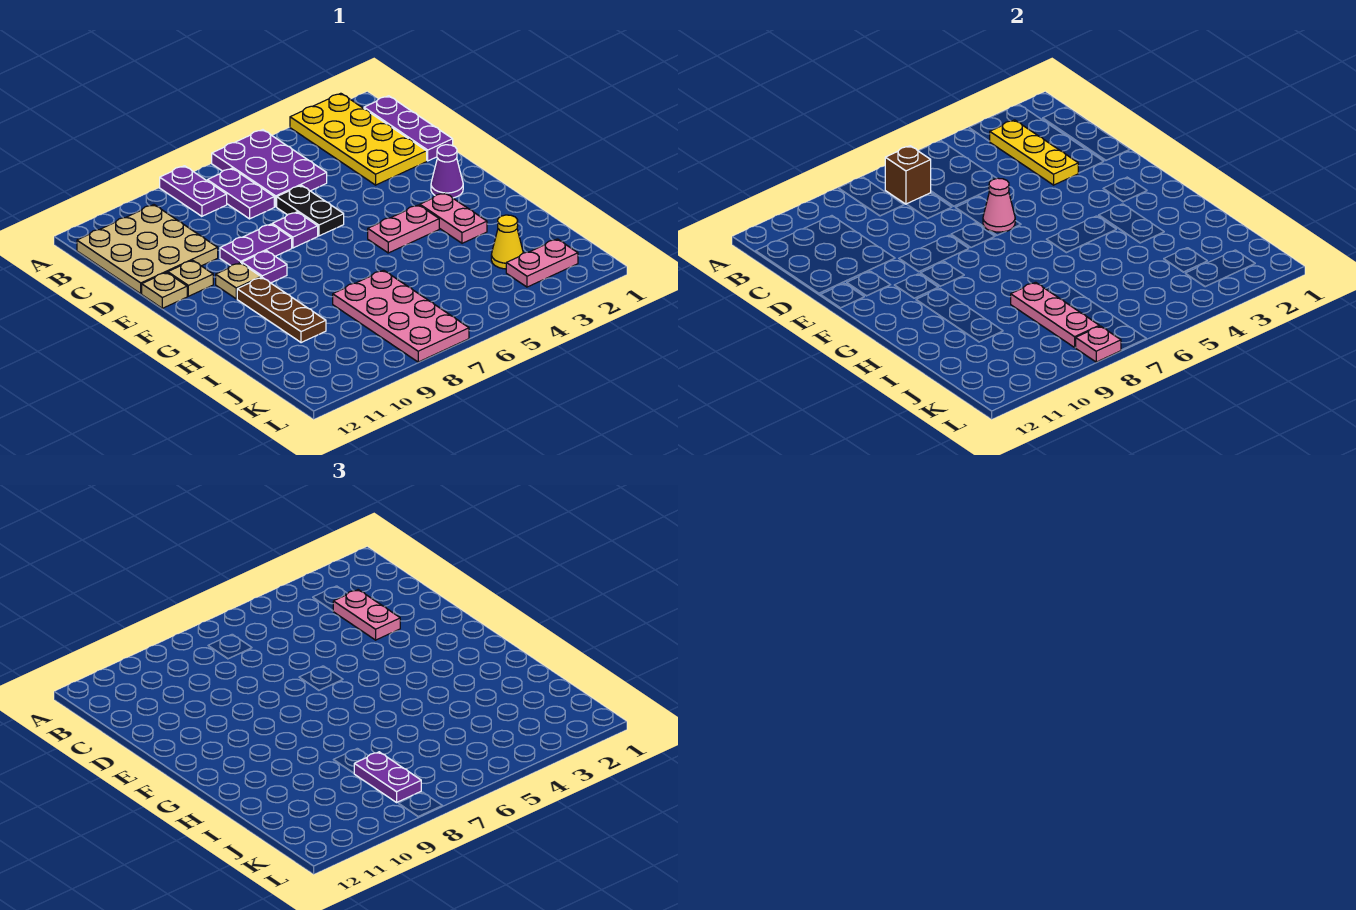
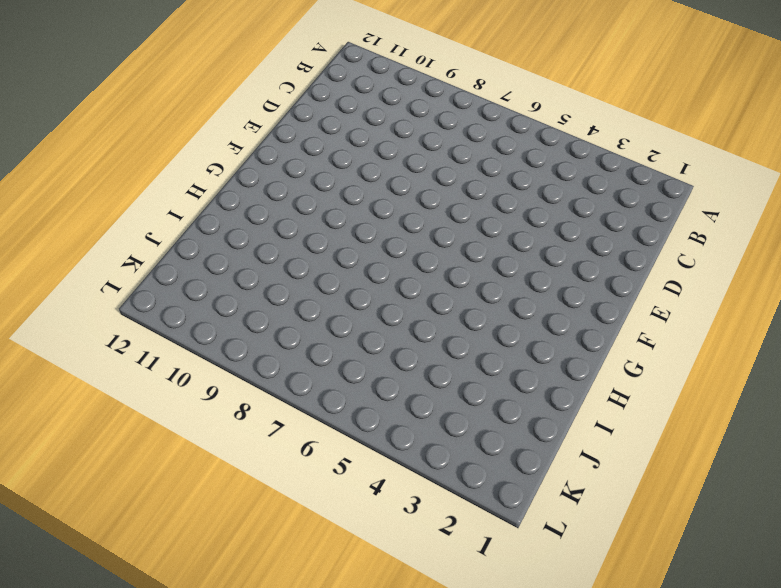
none -> yellow plate A2:D3 level 1
none -> purple plate A5:C6 level 1
none -> purple plate A8:B8 level 1

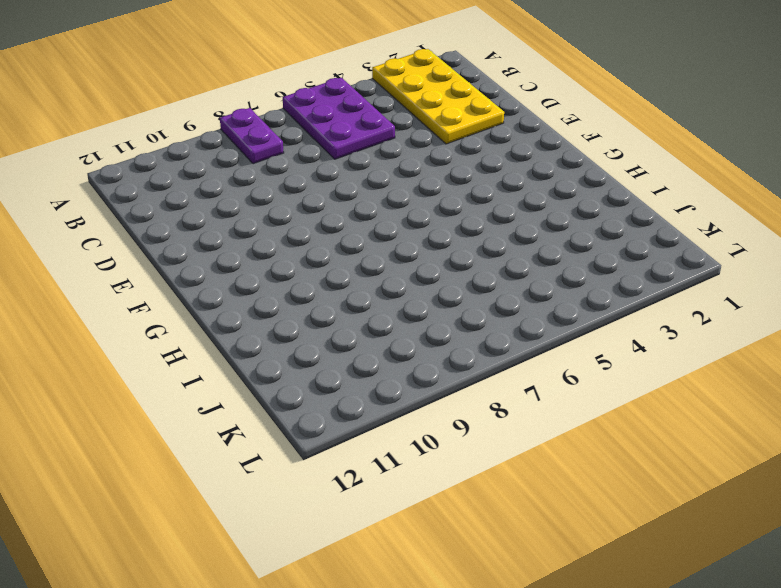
none -> purple plate B1:D1 level 1
none -> purple plate B7:C7 level 1
none -> tan plate B10:D12 level 1

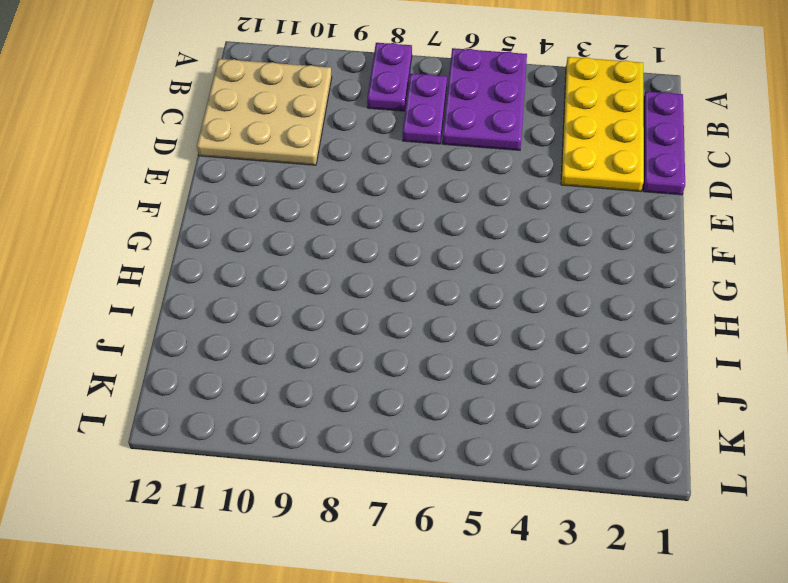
none -> black plate D6:E6 level 1
none -> purple plate E7 level 1
none -> purple plate E8:E9 level 1

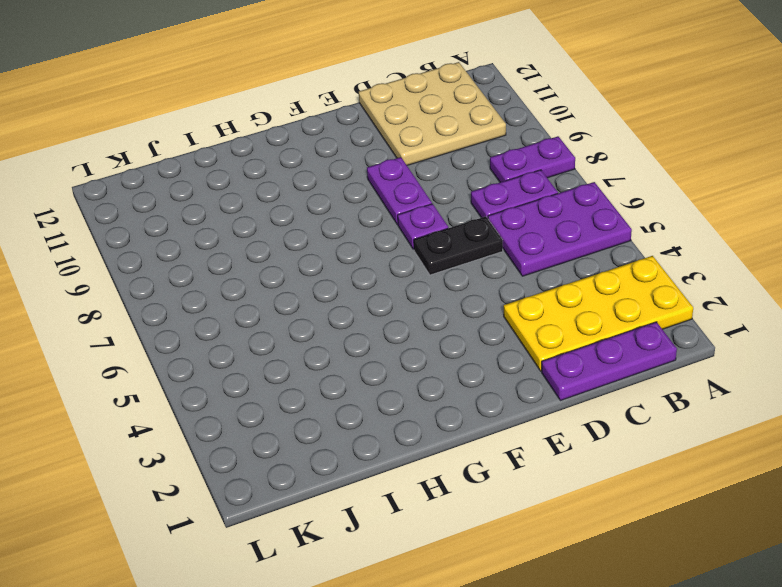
none -> tan plate E11 level 1
none -> tan plate E12 level 1
none -> purple cone F2 level 1

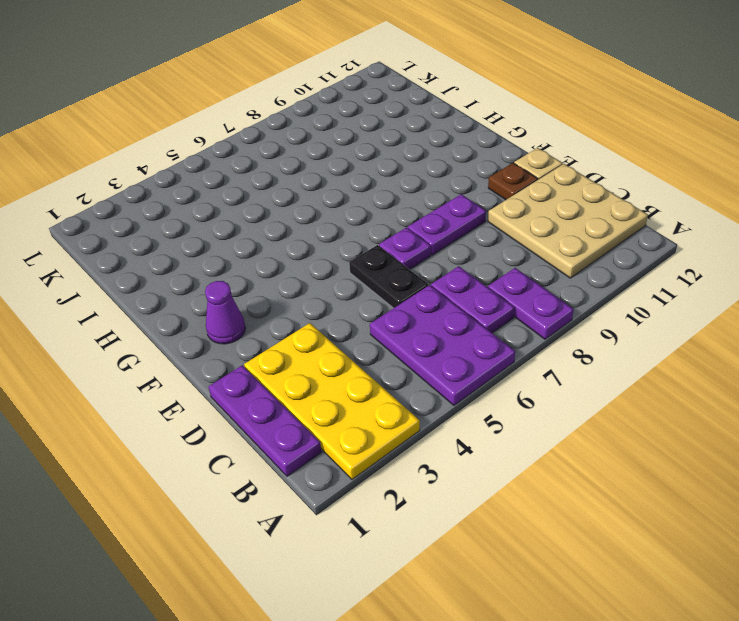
brown plate E11 level 1 -> tan plate E11 level 1
none -> purple plate F9 level 1
none -> tan plate F10 level 1
none -> pink plate G3:H3 level 1

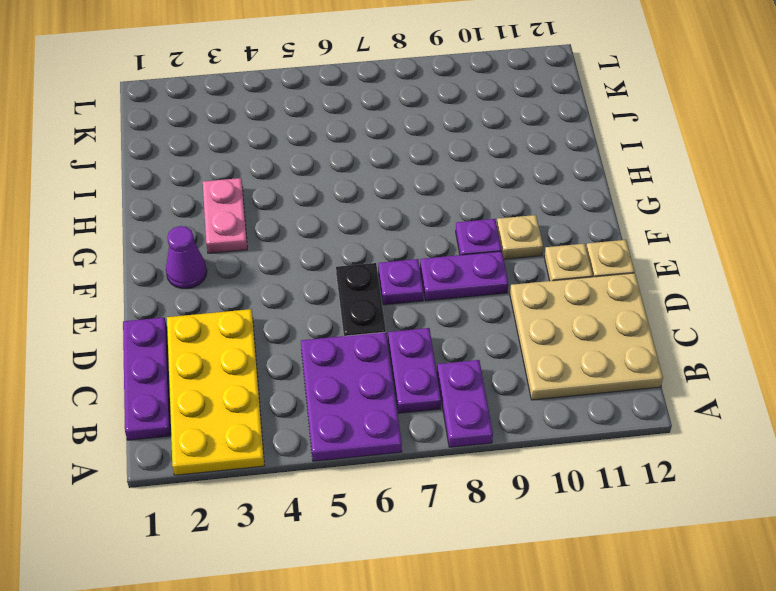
none -> pink plate G4:G5 level 1
none -> brown plate G10:I10 level 1
none -> pink plate I7:L8 level 1

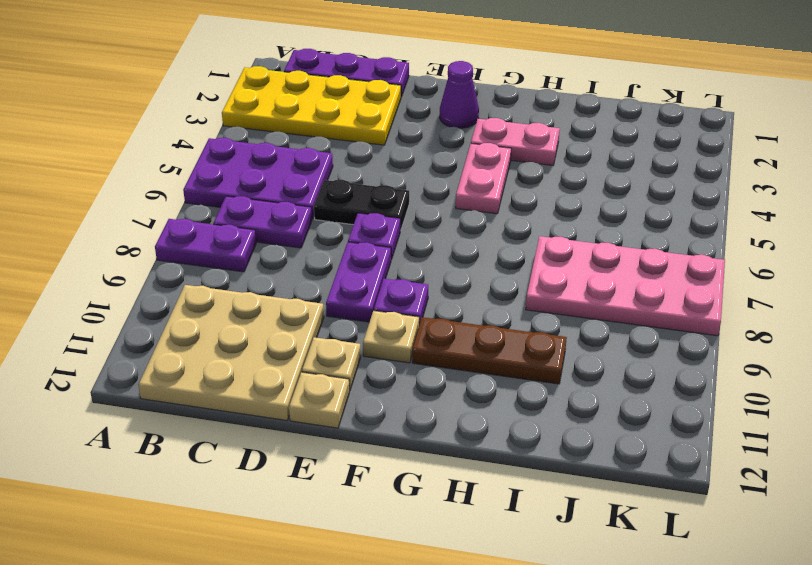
none -> yellow cone J3 level 1
none -> pink plate K2:K3 level 1
none -> yellow plate B3:D3 level 2

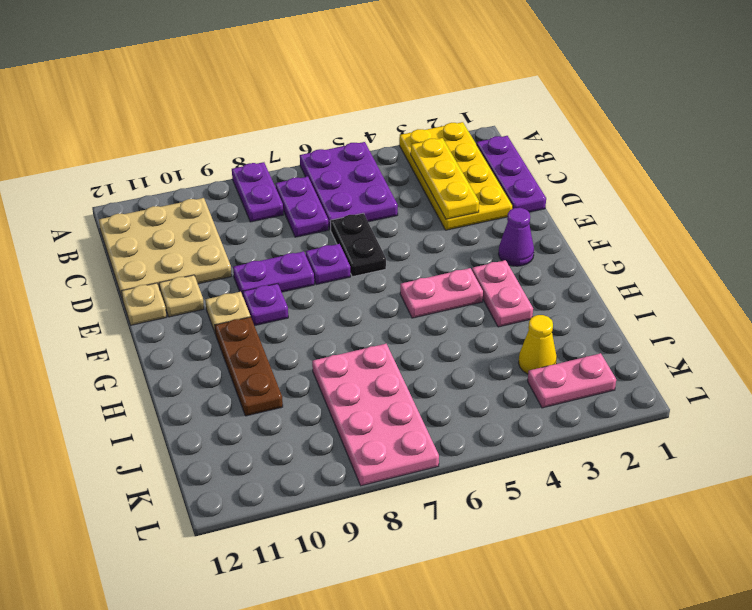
none -> brown brick B7 level 2
none -> pink cone E6 level 2
none -> pink plate I8:K8 level 2

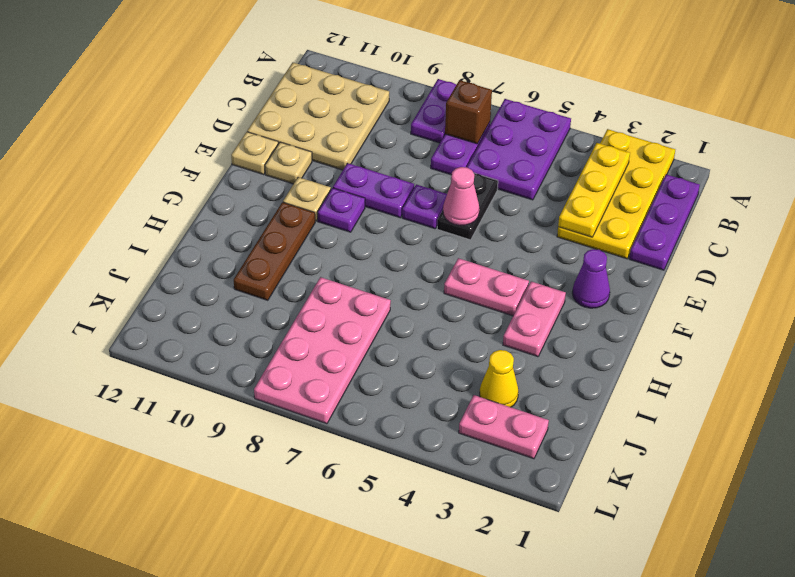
none -> pink plate I8:K8 level 2
none -> pink plate L8 level 2
none -> pink plate C3:D3 level 3

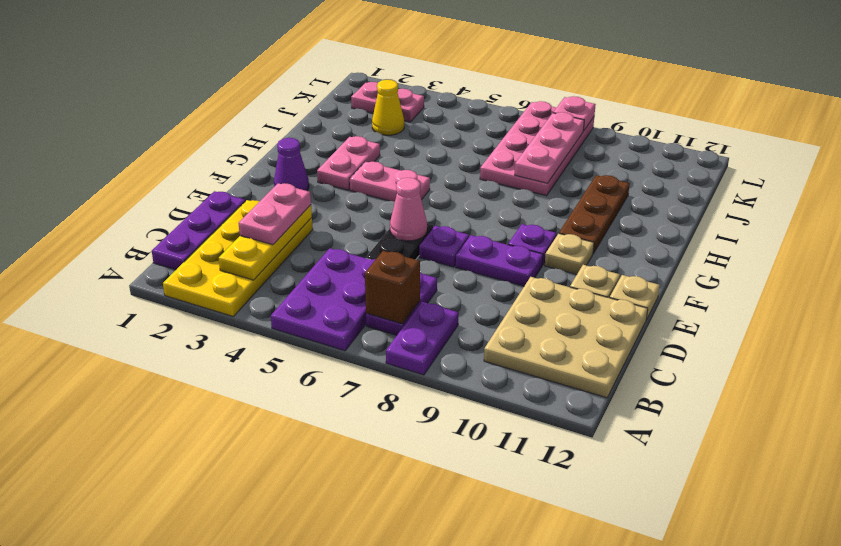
none -> purple plate J8:K8 level 3

